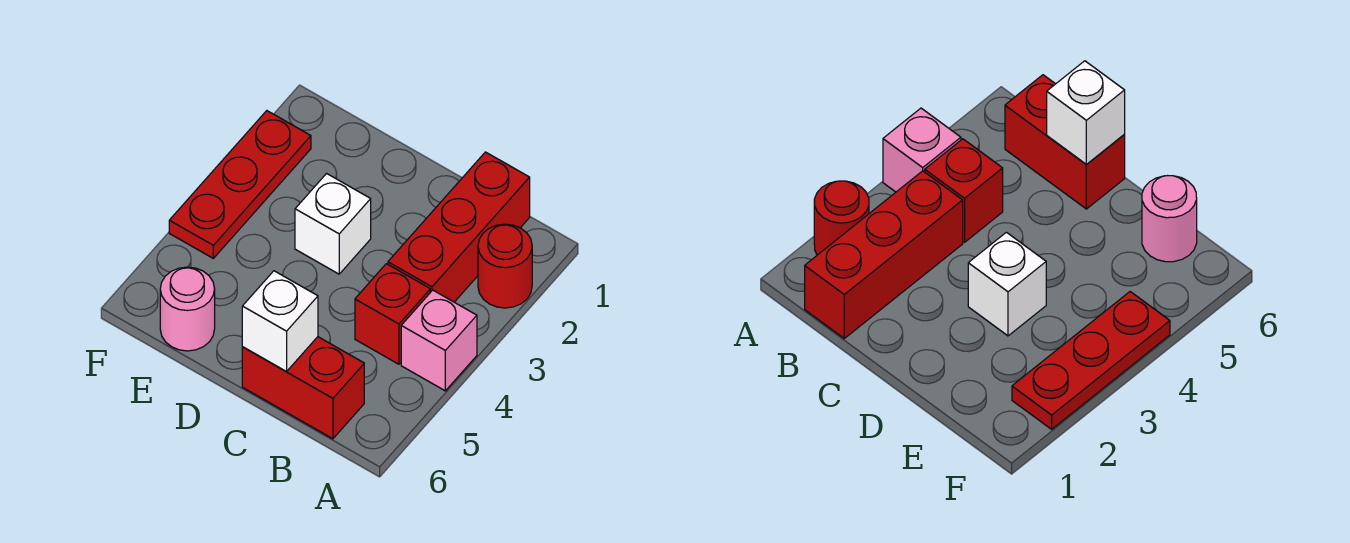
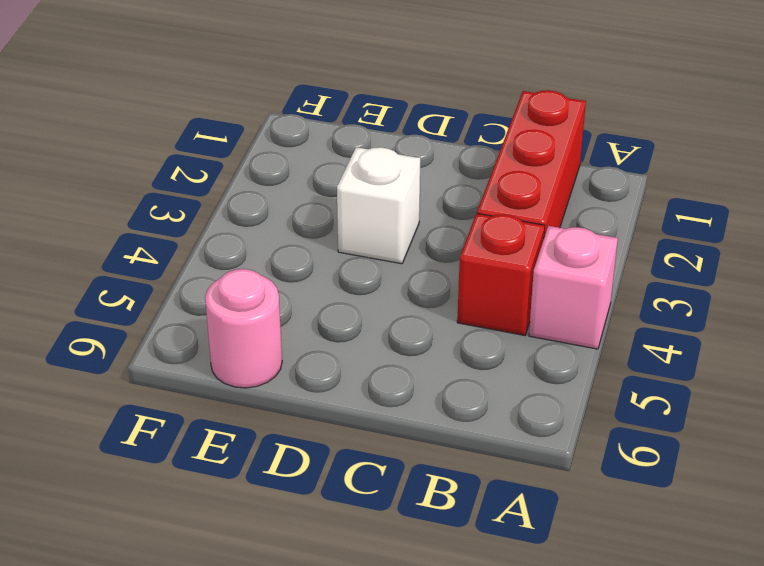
none -> red round brick A2 level 1
none -> red brick B6:C6 level 1

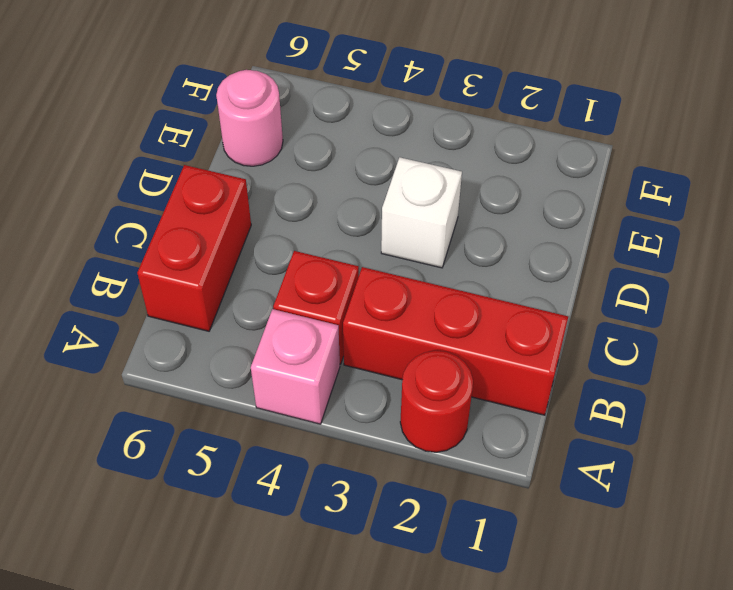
none -> red plate F2:F4 level 1
none -> white brick C6 level 2

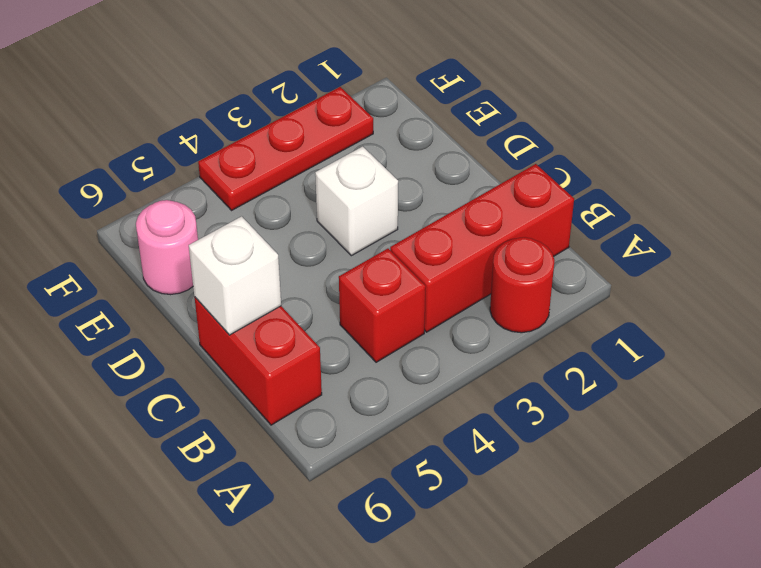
none -> pink brick A4 level 1

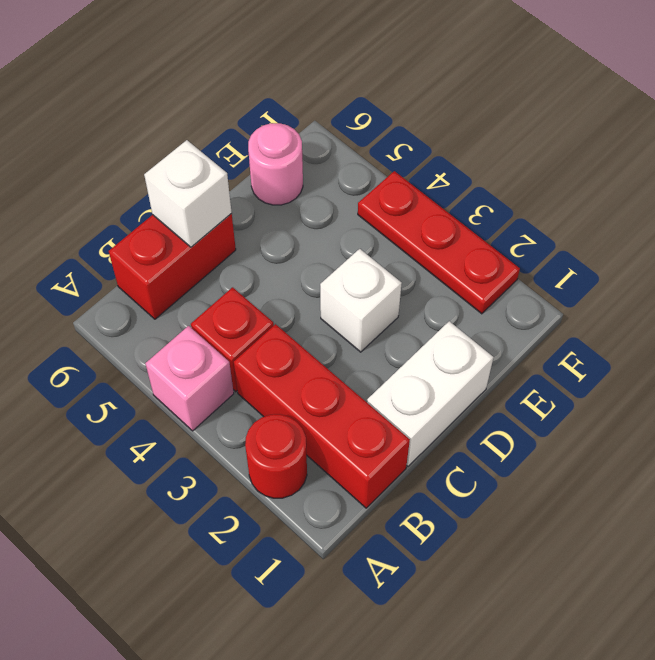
white brick C1:D1 level 1 -> none

